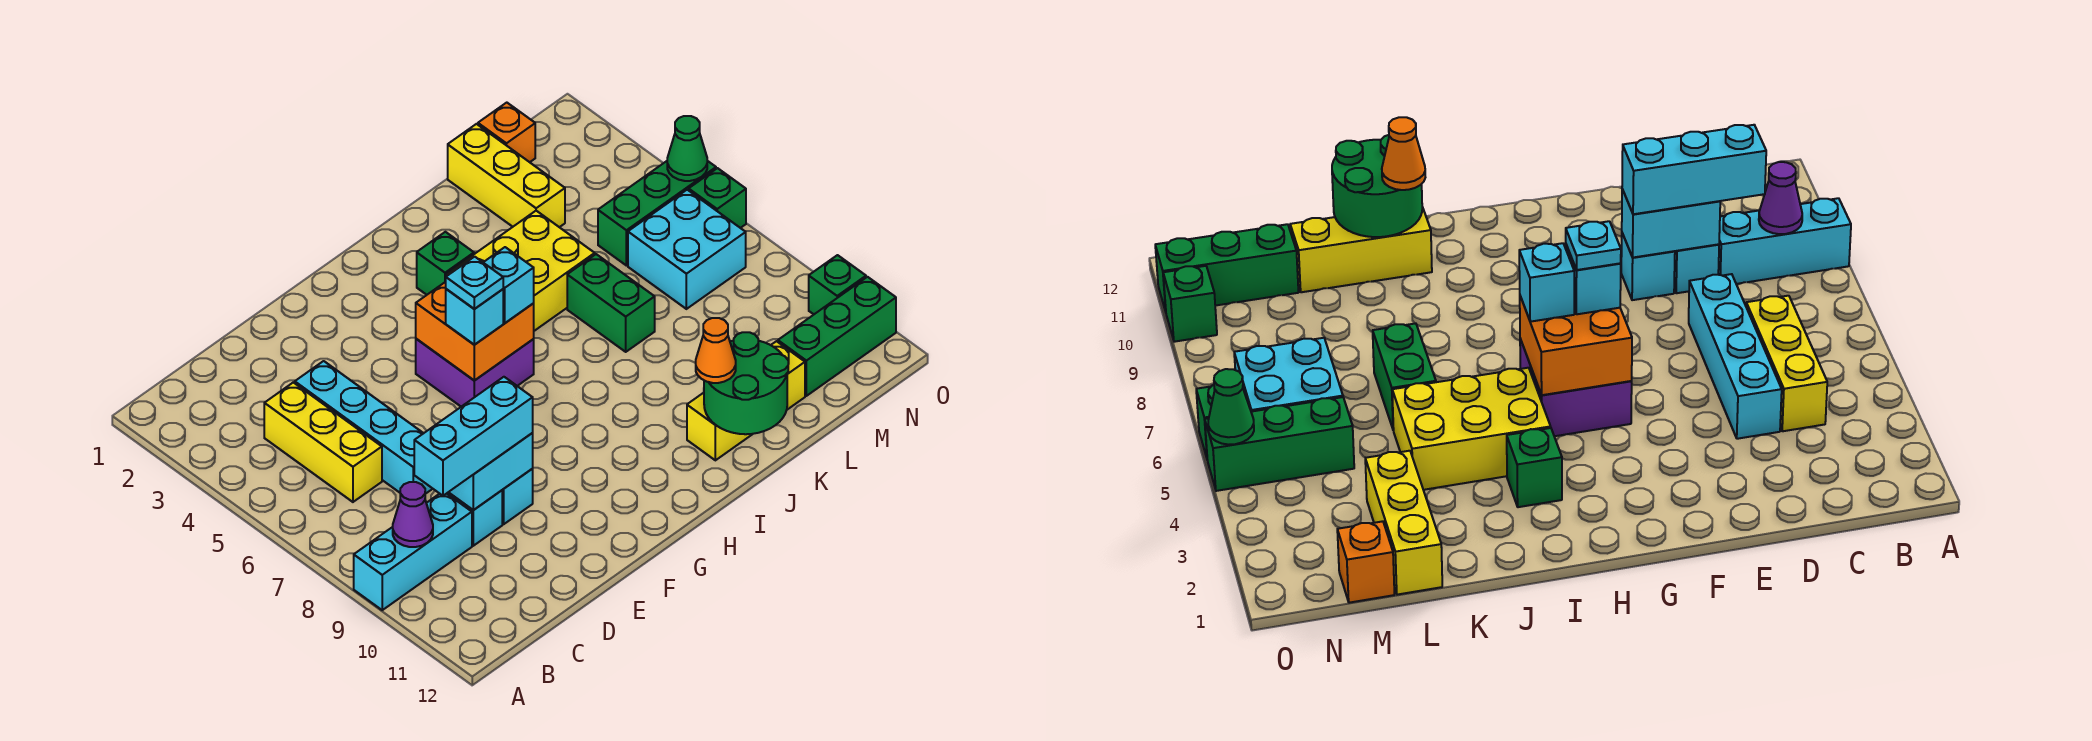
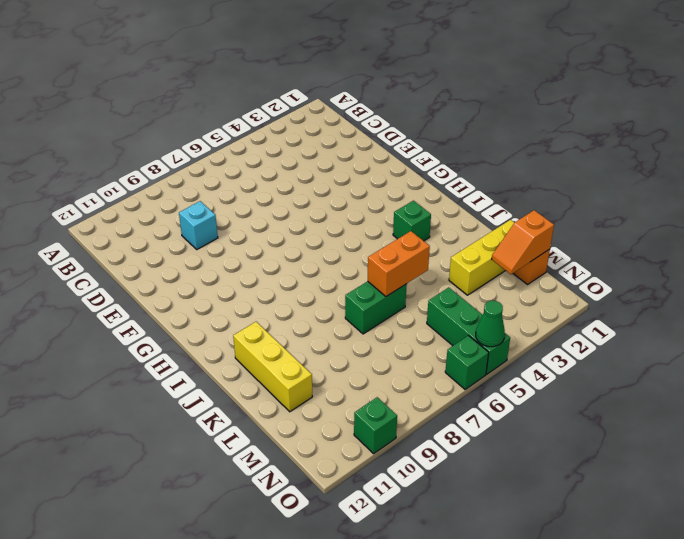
orange brick K5:K6 level 2 -> none
orange slope M1:M2 level 2 top 1 -> none
none -> cyan brick A9:C9 level 1
none -> yellow brick C4:C6 level 1
none -> cyan brick D4:D7 level 1

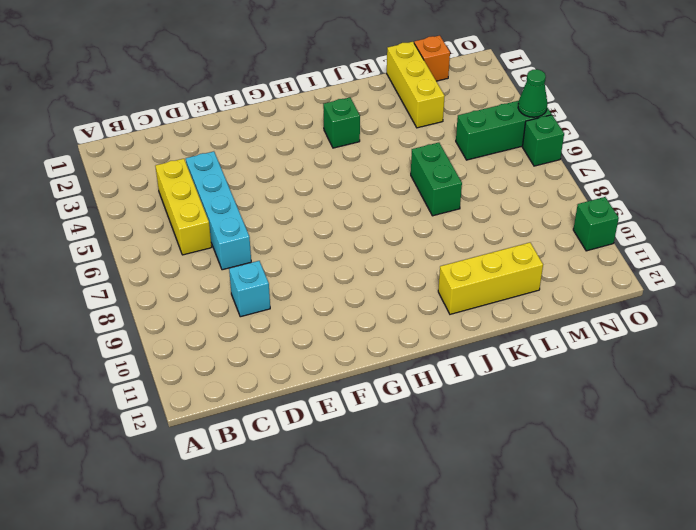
none -> cyan brick A9:C9 level 1
none -> cyan brick E9 level 1
none -> purple brick G5:H6 level 1

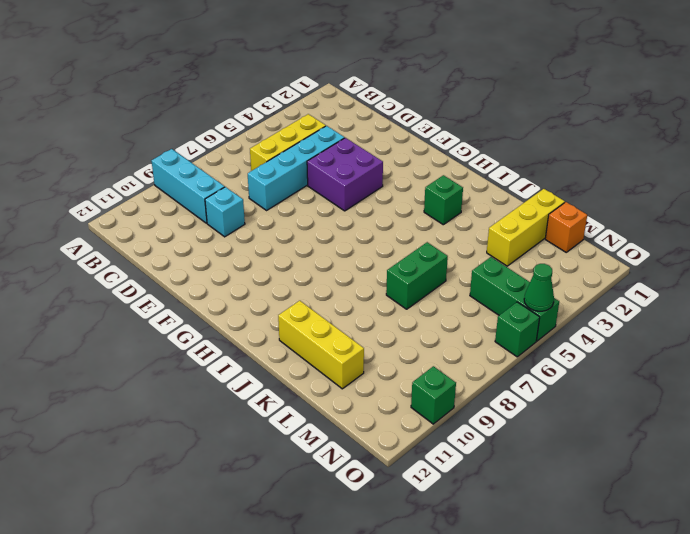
purple brick E4:F5 level 1 -> purple brick G5:H6 level 1
none -> cyan brick E9 level 1
none -> yellow brick I4:K5 level 1
none -> cyan brick M6:N7 level 1

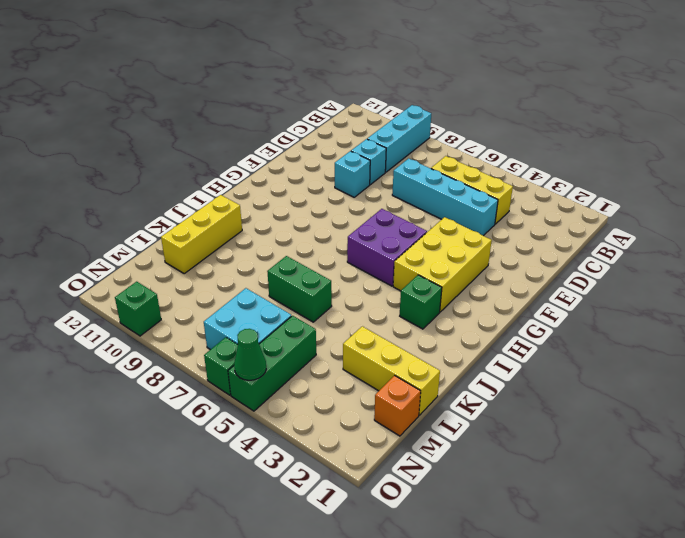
yellow brick F3:H4 level 1 -> yellow brick I4:K5 level 1
none -> green brick M11:O11 level 1
none -> purple cone B9 level 2
none -> cyan brick D9:E9 level 2

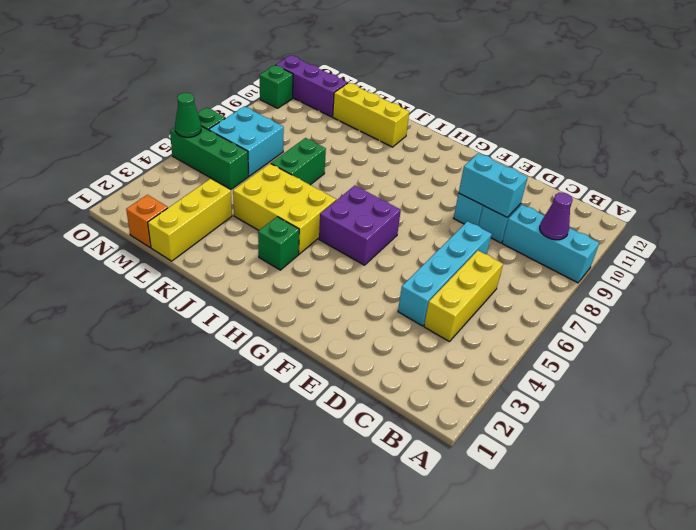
purple brick M11:O11 level 1 -> green brick M11:O11 level 1
none -> orange brick G5:H6 level 2
none -> green round brick J11:K12 level 2
none -> cyan brick C9:E9 level 3

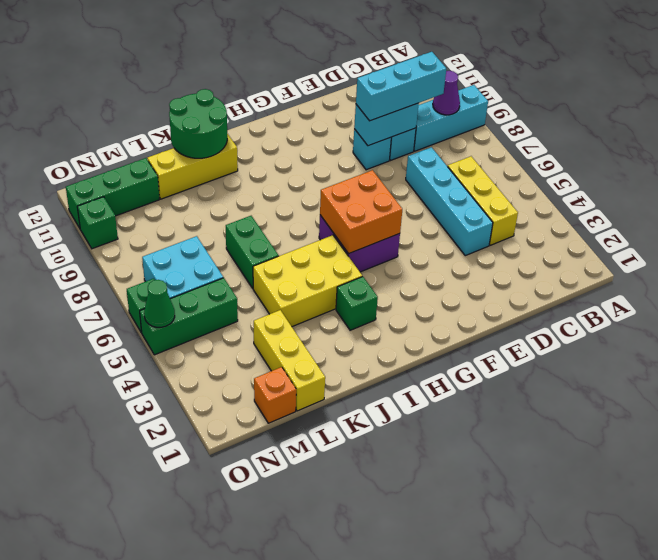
none -> cyan brick G6 level 3
none -> cyan brick H6 level 3
none -> orange cone J11 level 3

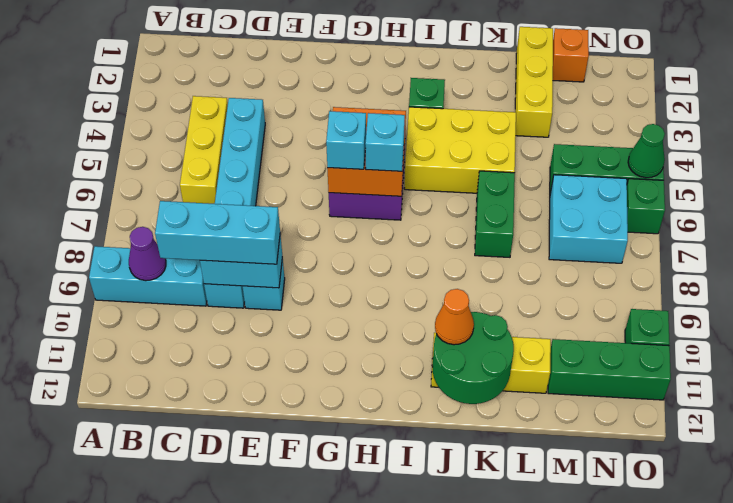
none -> cyan plate G6 level 4

